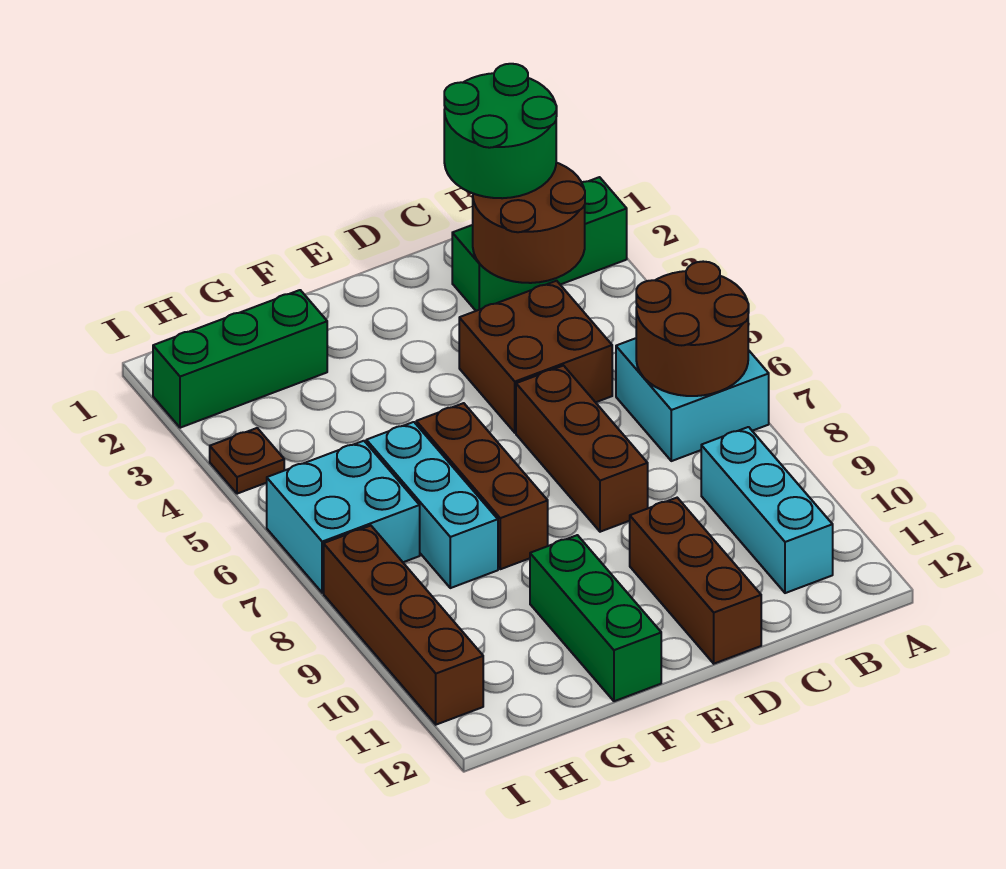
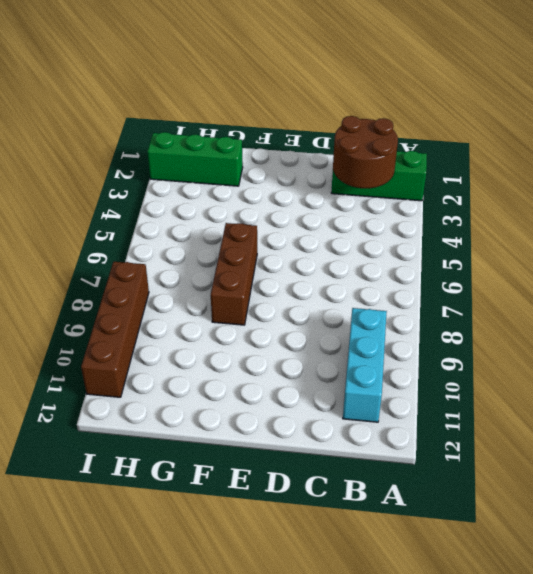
none -> cyan brick A6:B7 level 1
none -> brown brick C4:D5 level 1
none -> brown brick D6:D8 level 1

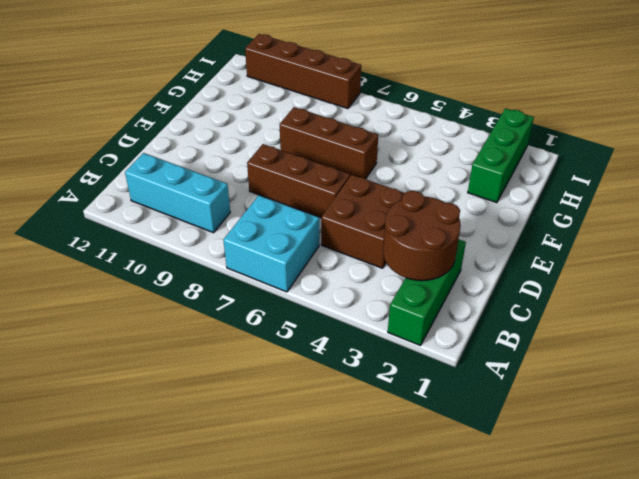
none -> brown brick D10:D12 level 1
none -> green brick F10:F12 level 1
none -> cyan brick G6:G8 level 1

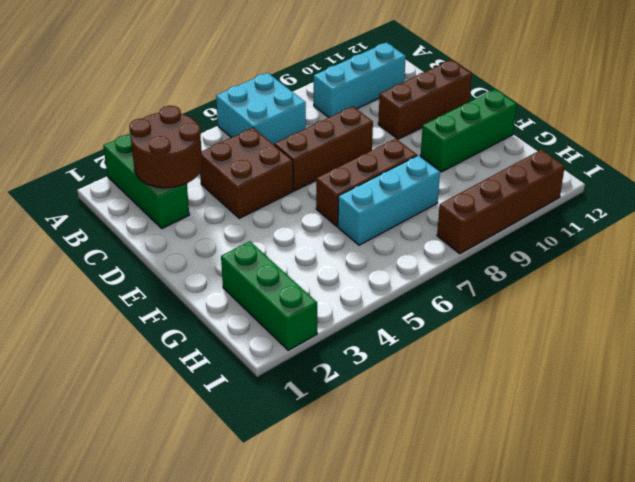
none -> cyan brick H6:I7 level 1
none -> brown plate I4 level 1
none -> brown round brick A6:B7 level 2

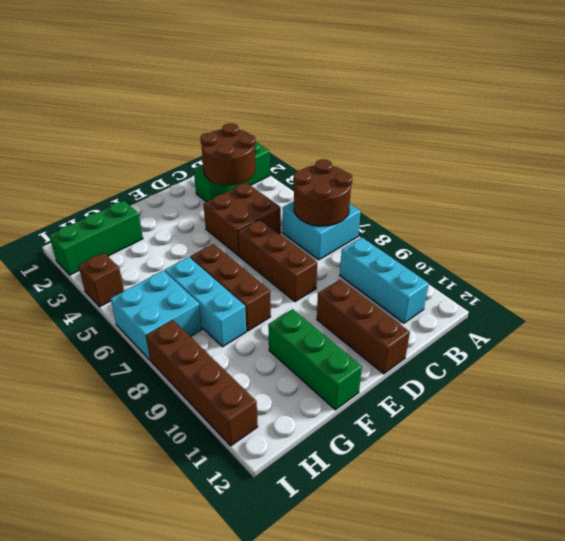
brown brick I4 level 1 -> brown plate I4 level 1
none -> green round brick B1:C2 level 3

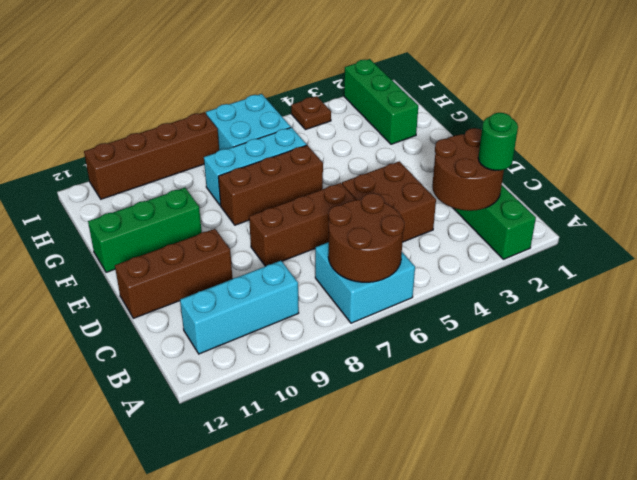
green round brick B2 level 3 -> green round brick B1:C2 level 3

